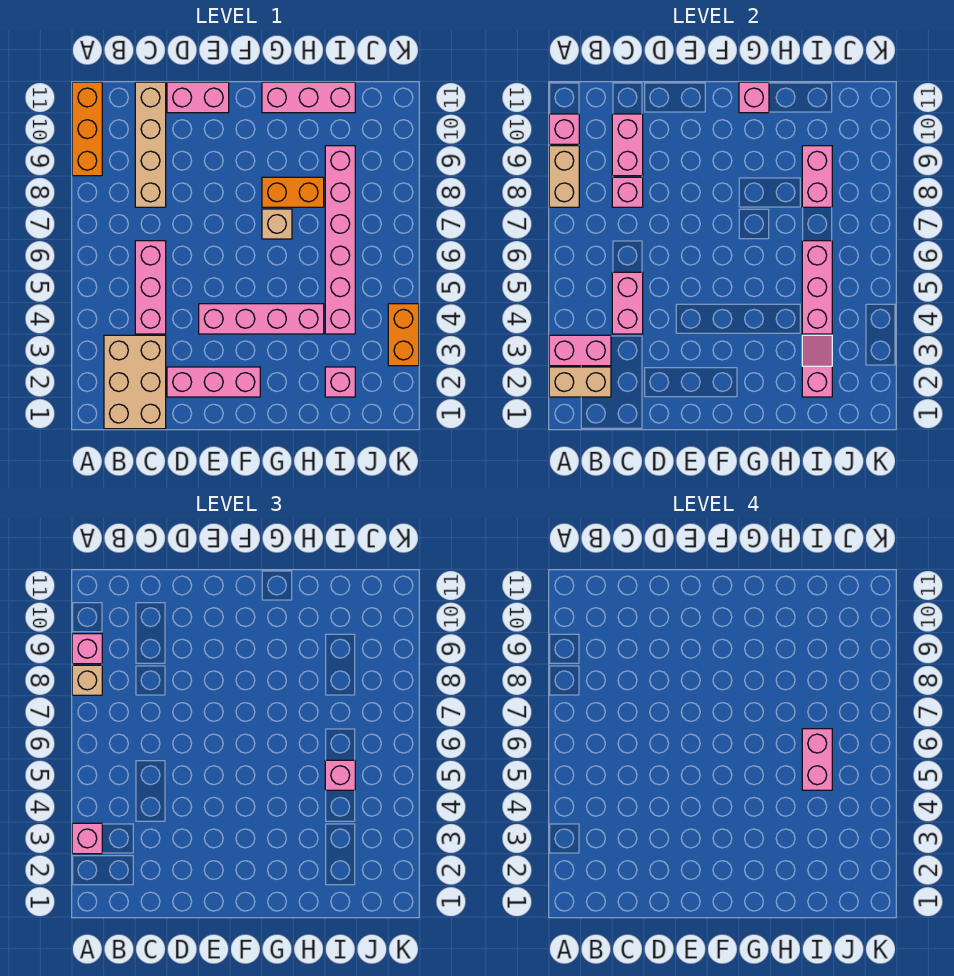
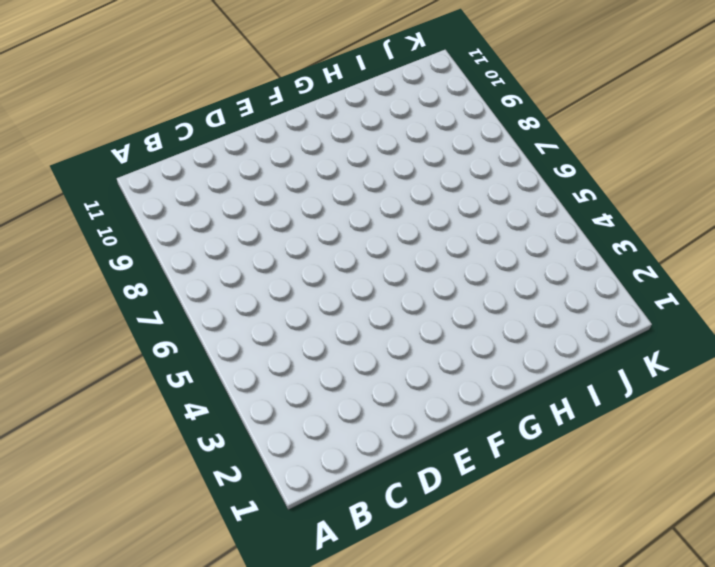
none -> orange brick A9:A11 level 1
none -> tan brick B1:C3 level 1
none -> pink brick C4:C6 level 1

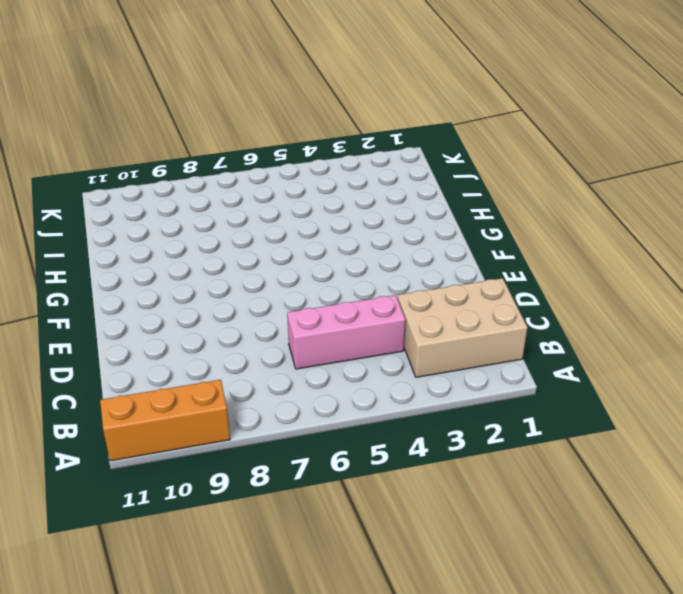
none -> tan brick C8:C11 level 1
none -> pink brick D2:F2 level 1
none -> pink brick D11:E11 level 1

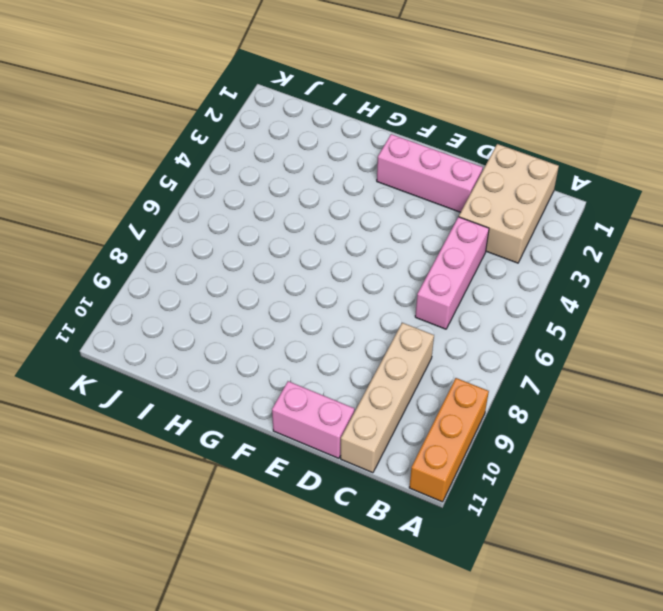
none -> pink brick E4:H4 level 1
none -> tan brick G7 level 1
none -> orange brick G8:H8 level 1

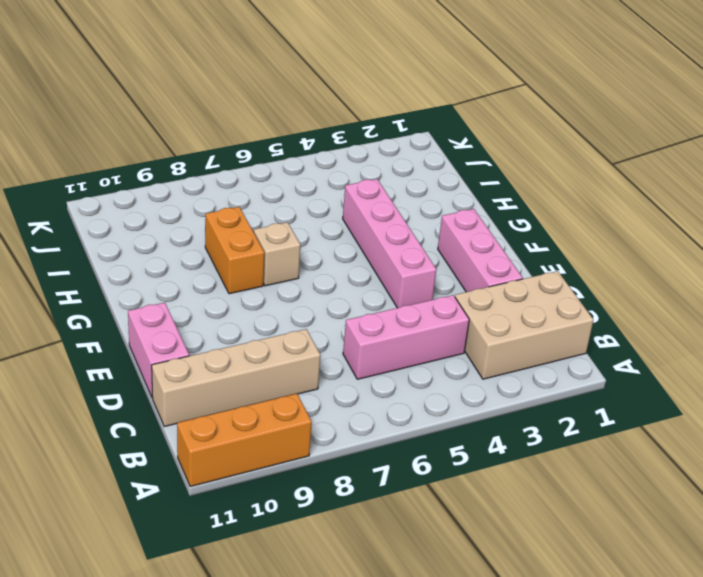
none -> pink brick G11:I11 level 1
none -> pink brick I2 level 1
none -> pink brick I4:I9 level 1

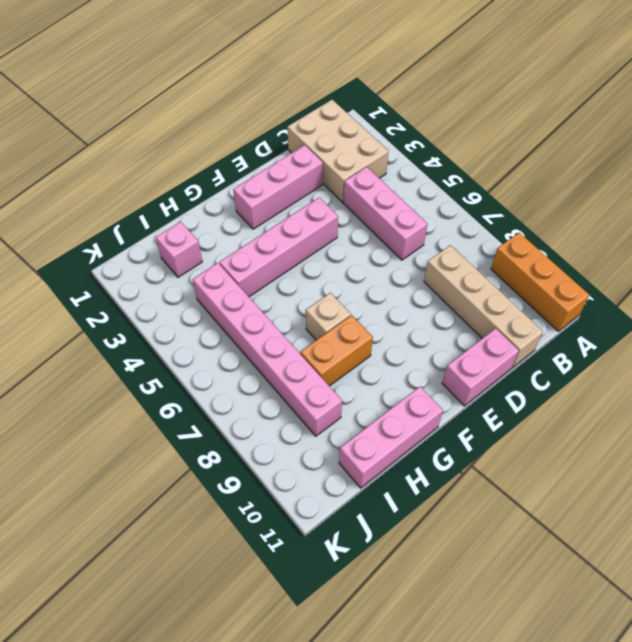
none -> orange brick K3:K4 level 1
none -> tan brick A2:B2 level 2
none -> pink brick A3:B3 level 2

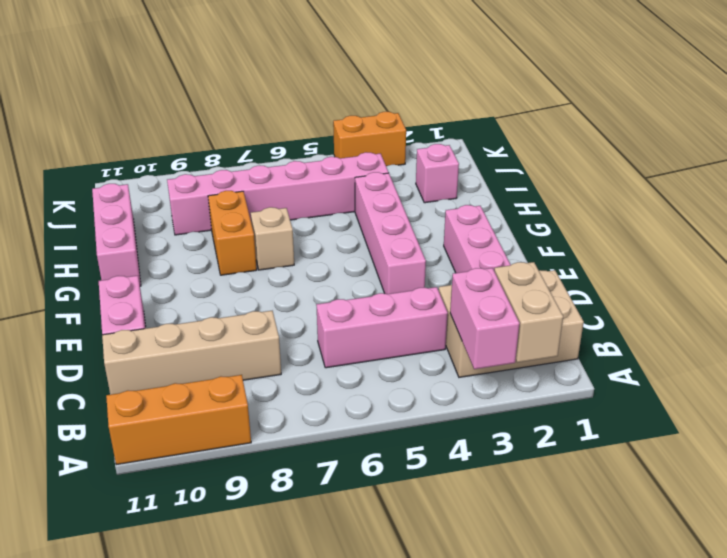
none -> tan brick A8:A9 level 2
none -> pink brick A10 level 2
none -> pink brick C4:C5 level 2

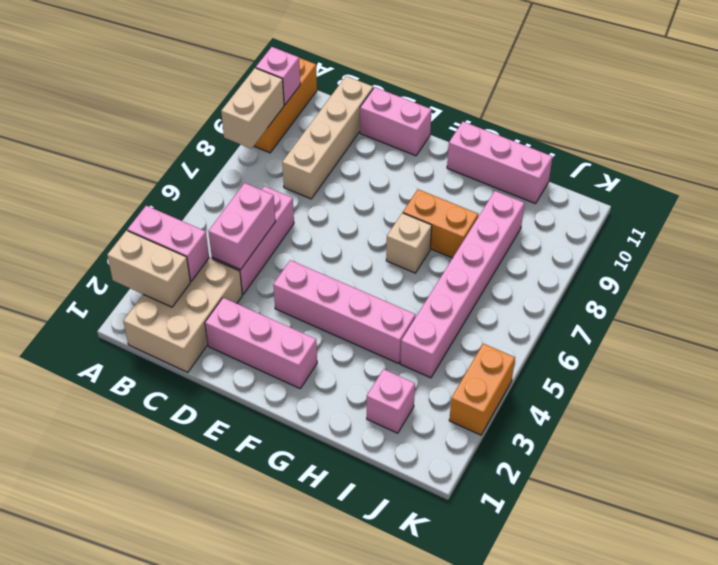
none -> pink brick C8 level 2
none -> pink brick C9:C10 level 2
none -> pink brick G11 level 2

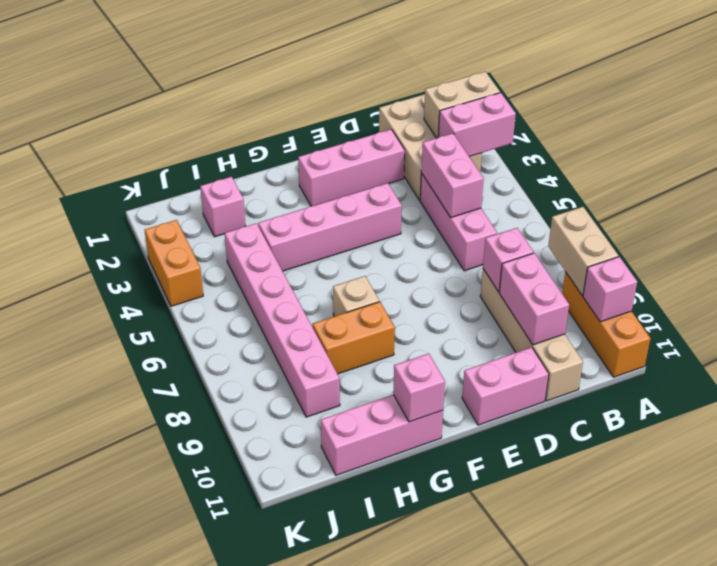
none -> pink slope I2:I3 level 2 top 2
none -> pink brick I4:I6 level 2
none -> pink brick I8:I9 level 2

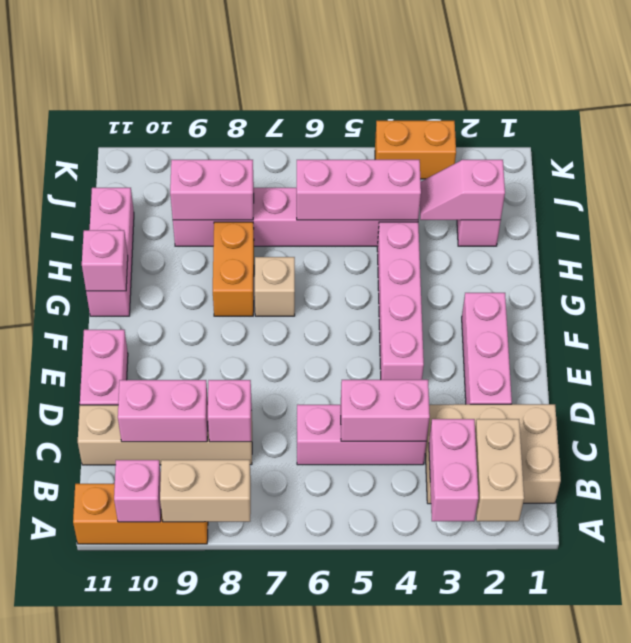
none -> pink brick A3 level 3
none -> tan brick A8 level 3
none -> pink brick A9 level 3

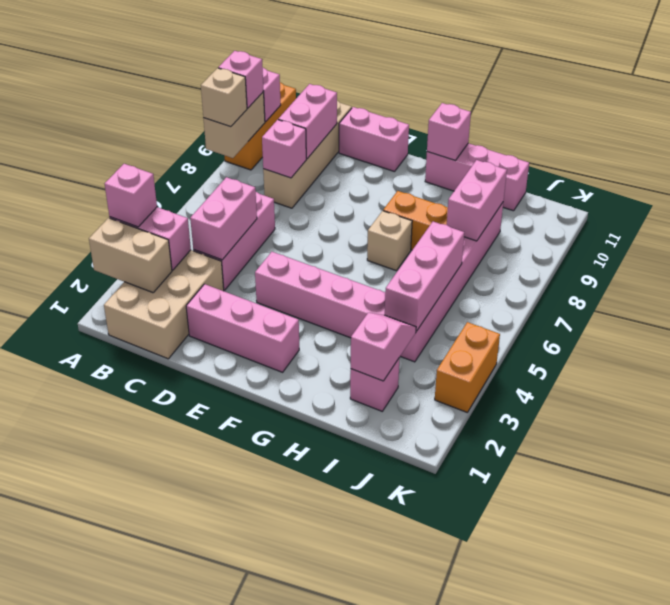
none -> pink brick I5 level 3
none -> pink brick I5:I6 level 4

